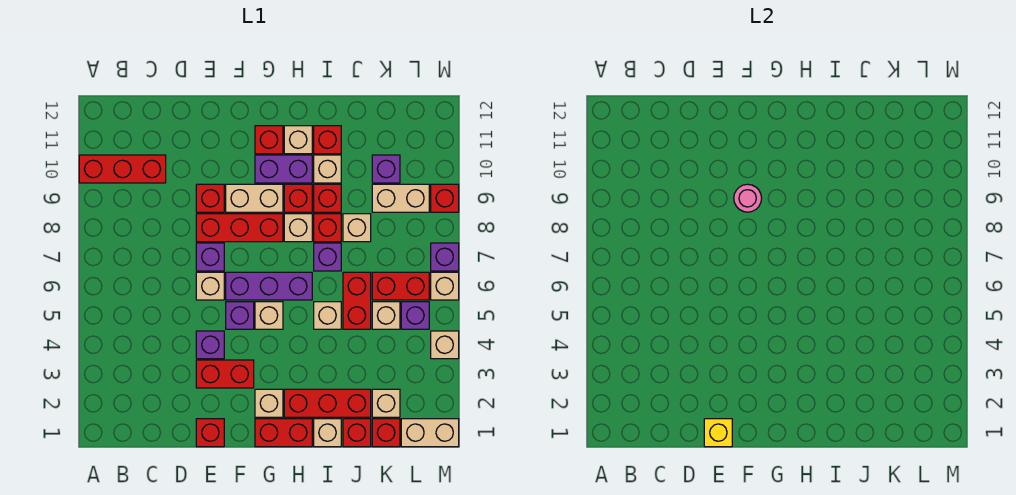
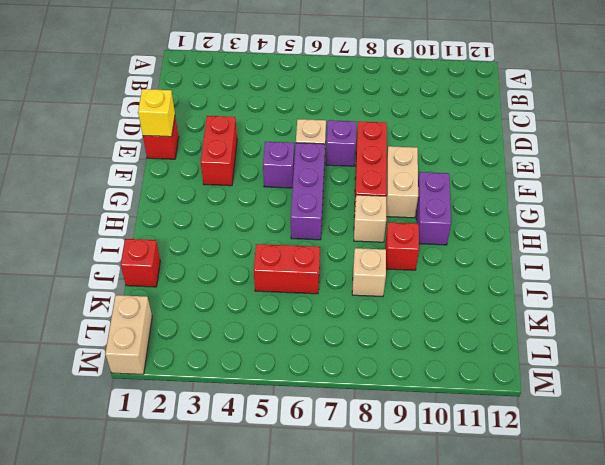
none -> red brick A10:C10 level 1
none -> purple brick E4 level 1
none -> red brick E9 level 1
none -> red brick G1:H1 level 1

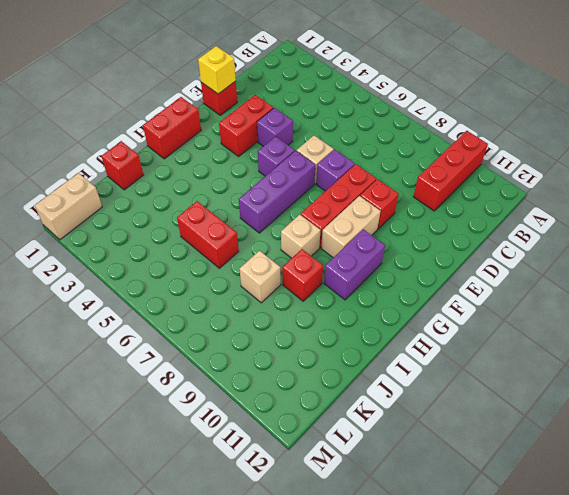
none -> tan brick G2 level 1
none -> tan brick G5 level 1
none -> red brick G11 level 1
none -> red brick H2:J2 level 1

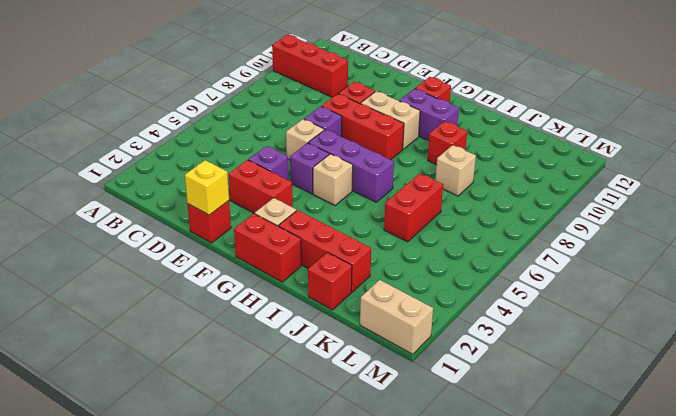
none -> tan brick H8 level 1
none -> red brick H9 level 1
none -> tan brick H11 level 1
none -> tan brick I1 level 1

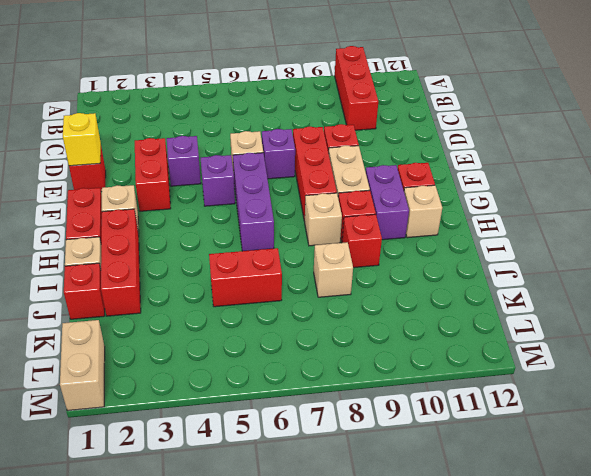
none -> tan brick G5 level 1
none -> tan brick I5 level 1
none -> purple brick I7 level 1
none -> red brick I8 level 1

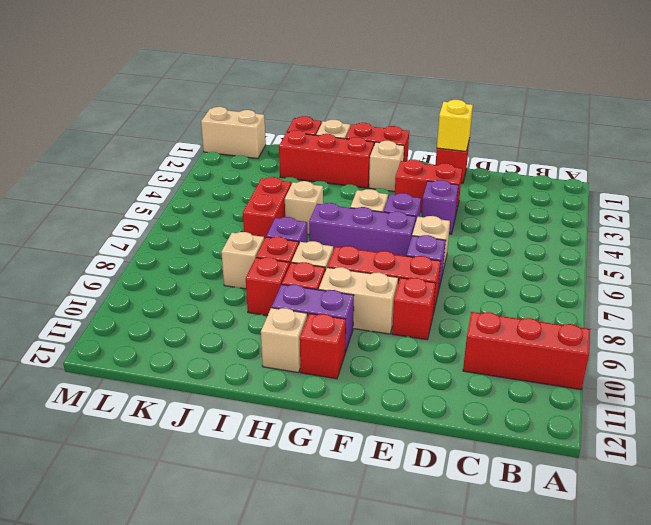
none -> tan brick I10 level 1
none -> red brick I11 level 1
none -> red brick K1 level 1
none -> tan brick K2 level 1

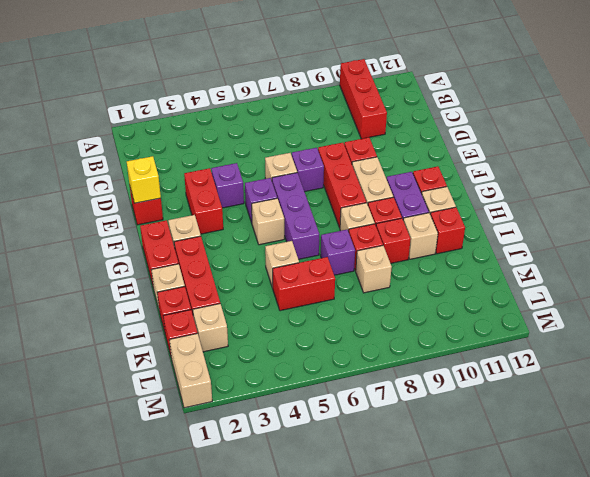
none -> tan brick K5 level 1
none -> red brick K6:L6 level 1
none -> tan brick K9:L9 level 1
none -> purple brick K10 level 1

